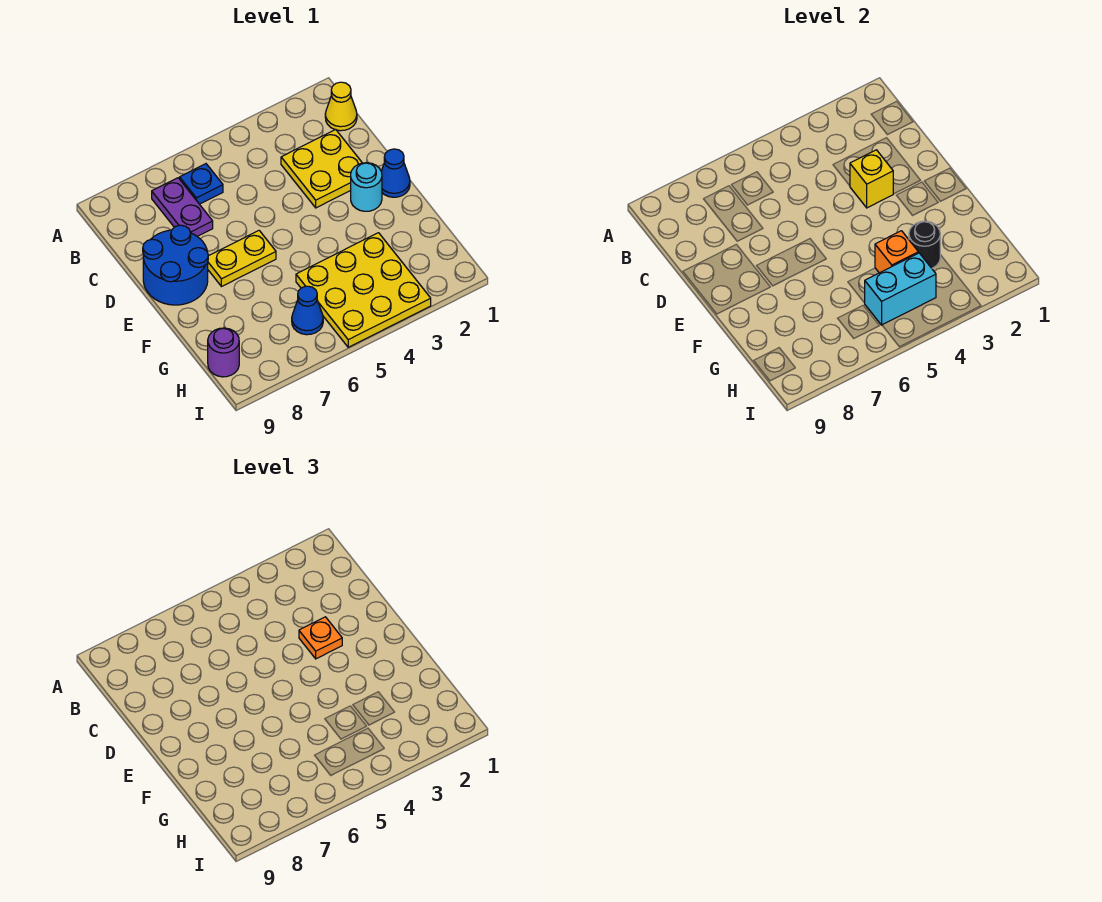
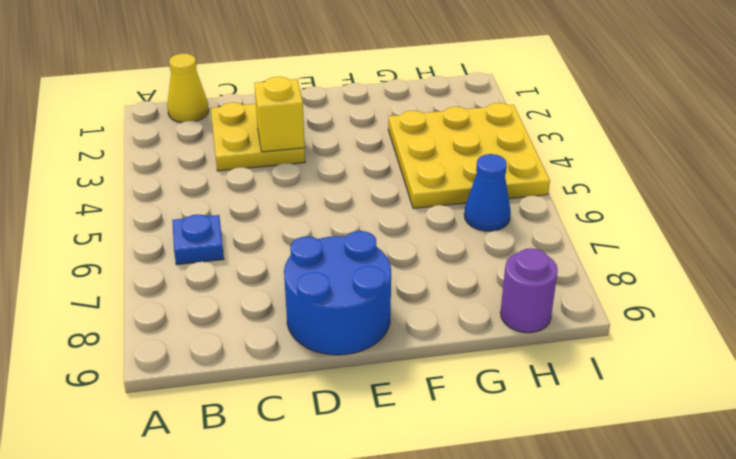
none -> purple plate B7:C7 level 1
none -> blue cone E1 level 1
none -> cyan round brick E2 level 1

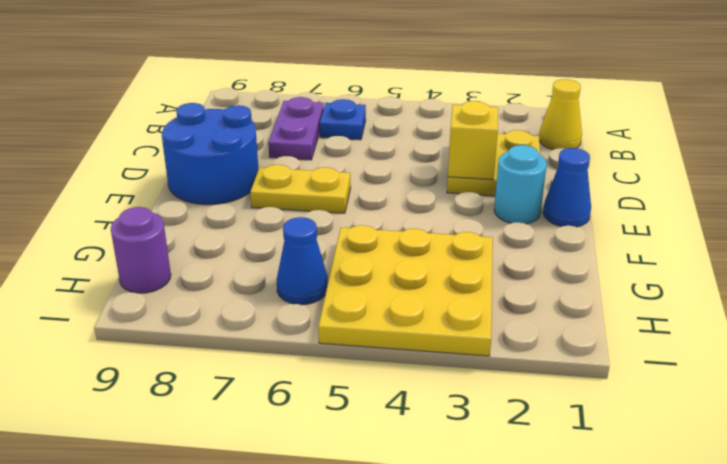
none -> black round brick G3 level 2
none -> orange brick G4 level 2
none -> cyan brick H4:H5 level 2

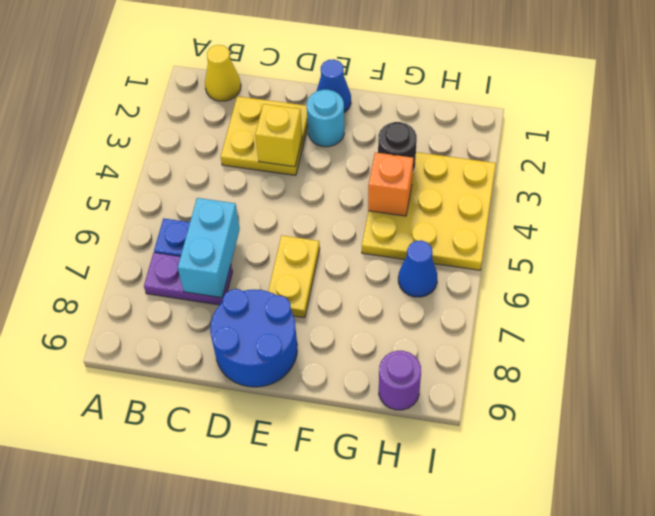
cyan brick C6:C7 level 2 -> cyan brick H4:H5 level 2
none -> orange plate D3 level 3

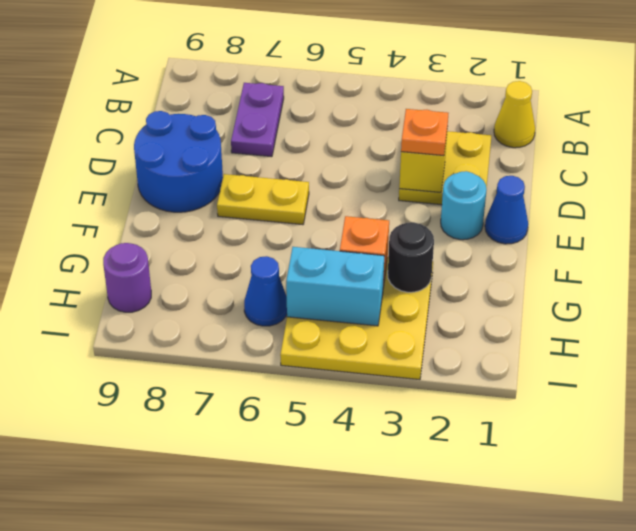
none -> blue plate B6 level 1

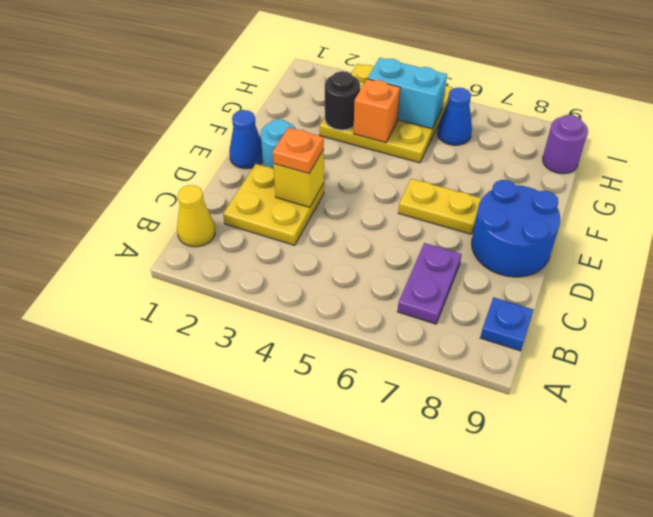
blue plate B9 level 1 -> blue plate B6 level 1

